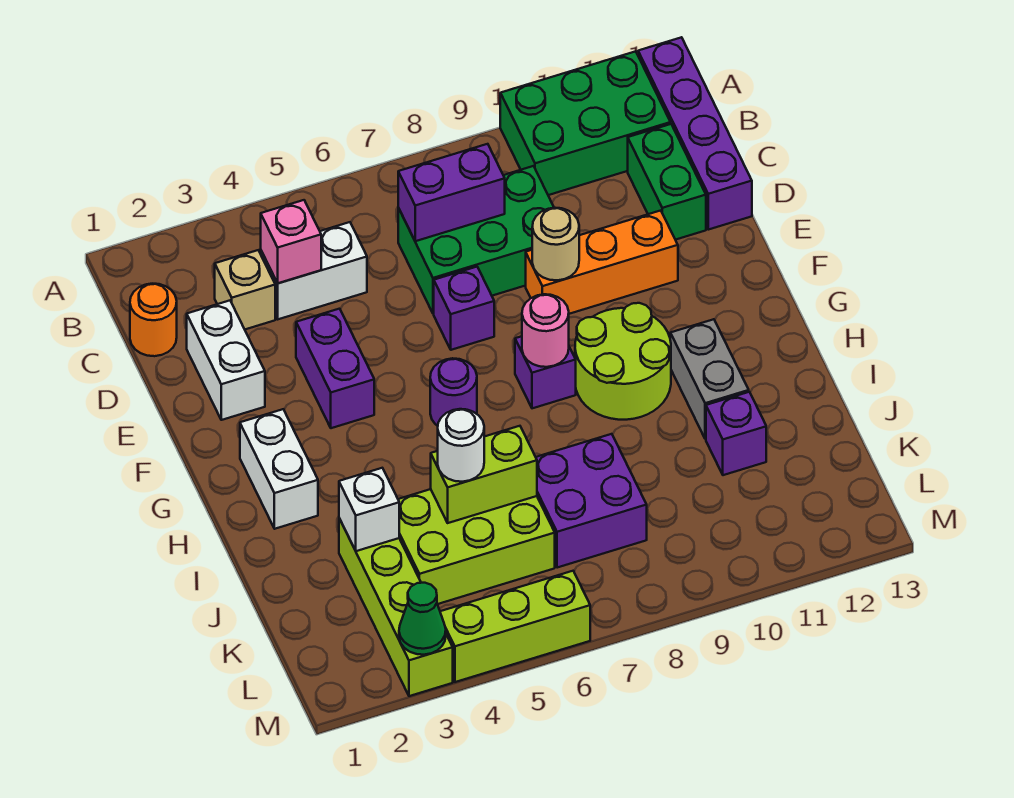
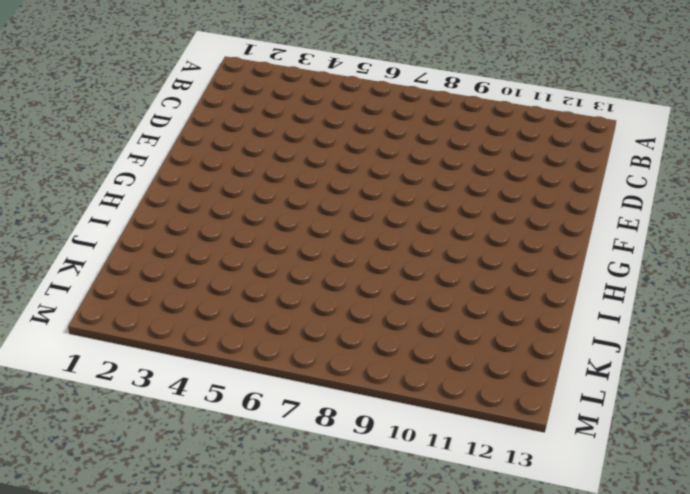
none -> green brick A10:B12 level 1
none -> purple brick A13:D13 level 1
none -> orange round brick C1 level 1

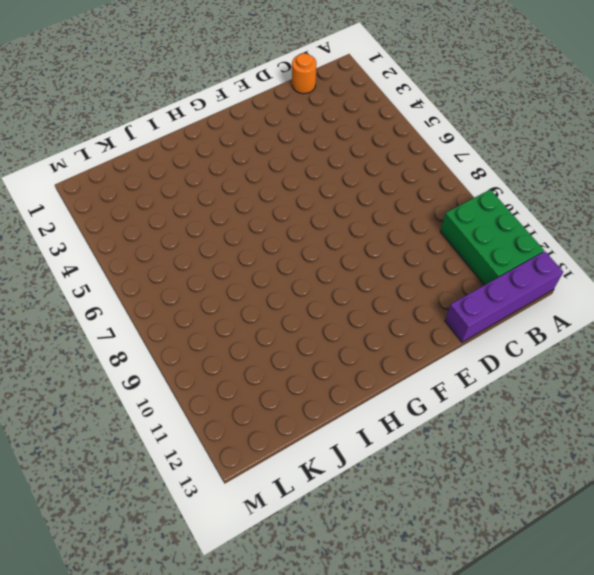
none -> tan brick C3 level 1
none -> white brick C4:C5 level 1
none -> green brick C7:D9 level 1

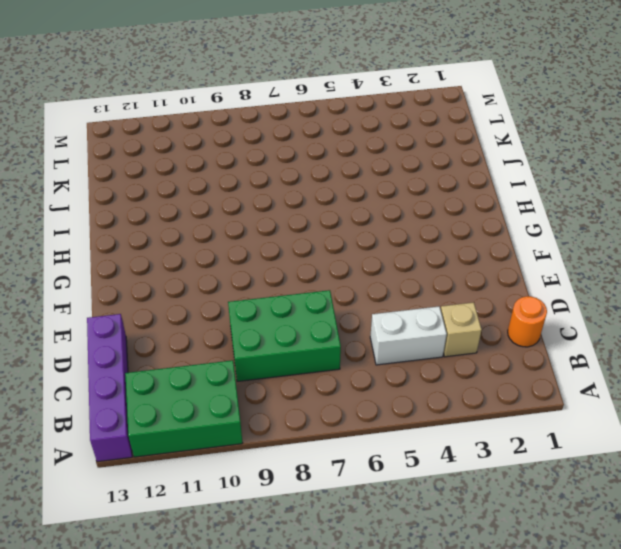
none -> green brick C12:D12 level 1
none -> white brick D2:E2 level 1
none -> purple brick E4:F4 level 1

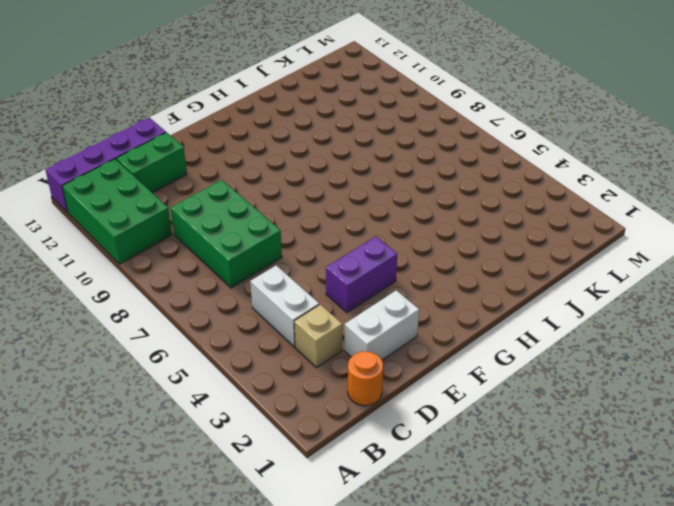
none -> purple brick E7 level 1
none -> orange brick E9:E11 level 1
none -> white brick G2:H2 level 1

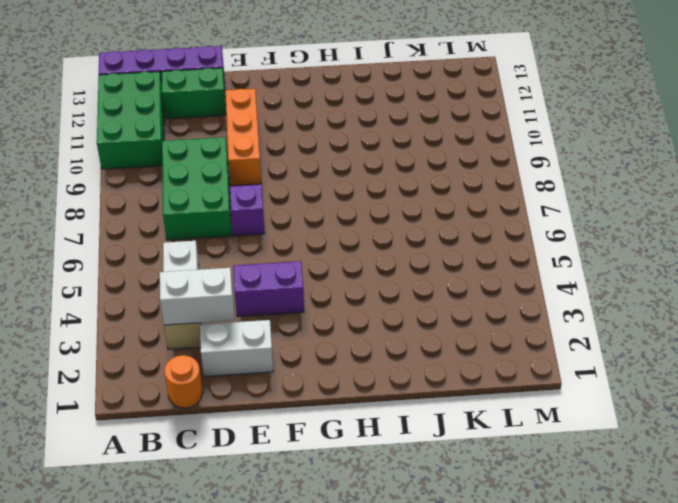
white brick C3:D3 level 2 -> white brick G2:H2 level 1
none -> purple round brick G6 level 1
none -> purple brick G8 level 1
none -> lime round brick G9:H10 level 1

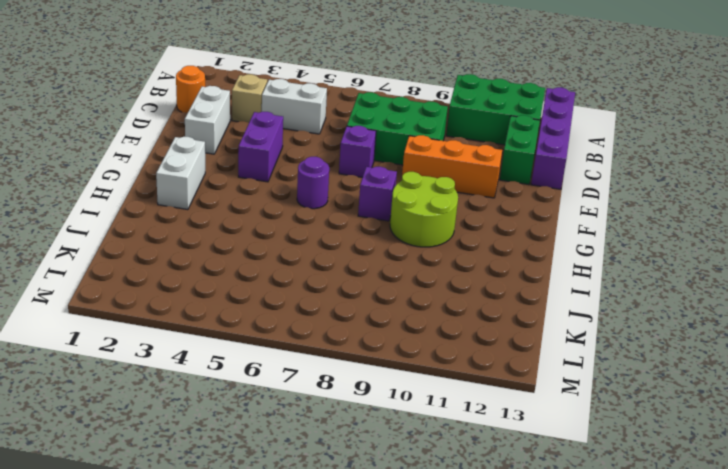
none -> grey brick H11:I11 level 1
none -> lime brick J3:M3 level 1
none -> lime brick J4:K6 level 1

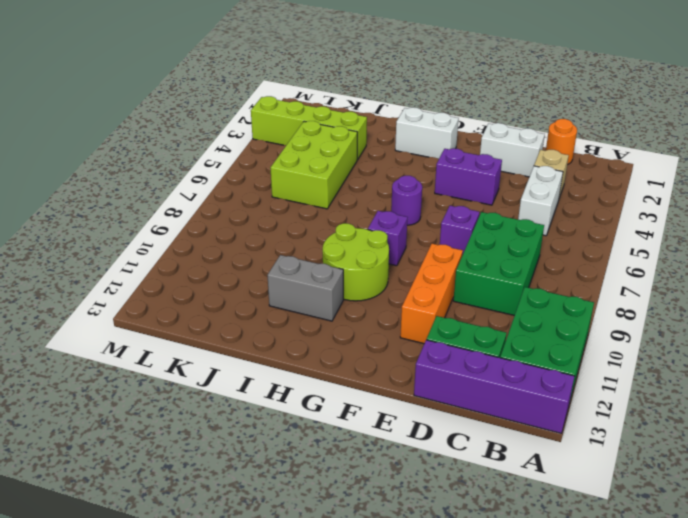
none -> purple brick J7:K8 level 1
none -> purple brick J11 level 1
none -> lime brick M4:M6 level 1

